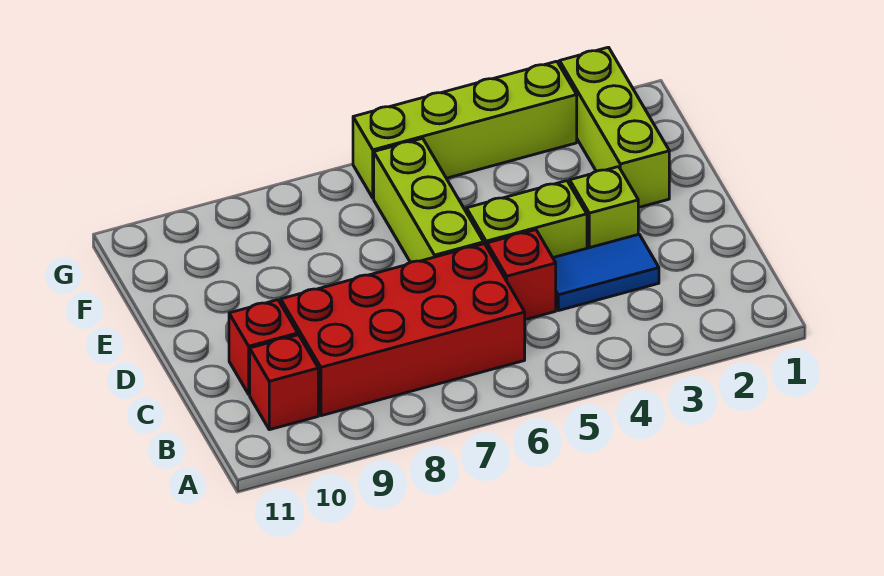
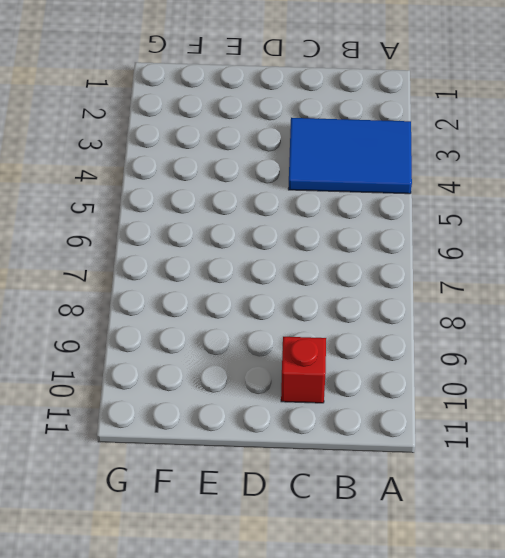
blue tile A3:C4 level 1 -> blue tile C3:C4 level 1
none -> red brick B6:C9 level 1
none -> red brick B10 level 1

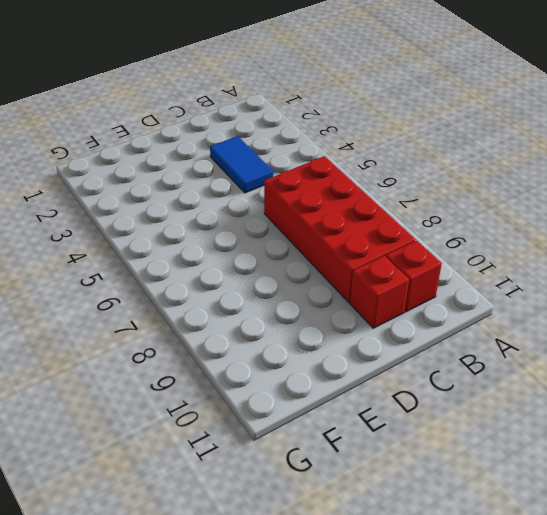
none -> red brick C5 level 1
none -> lime brick D3 level 1

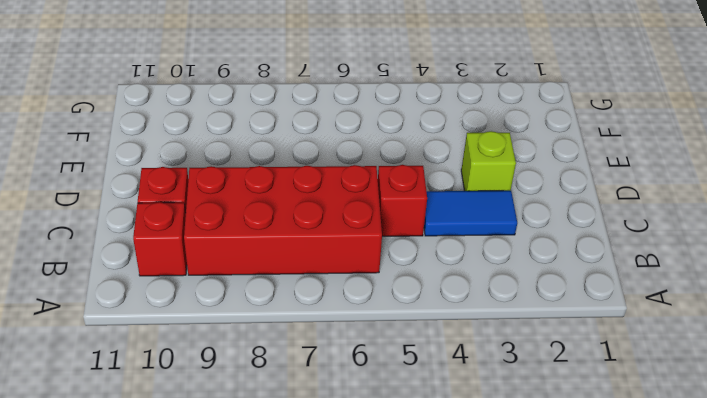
none -> lime brick D4:D5 level 1
none -> lime brick D6:F6 level 1

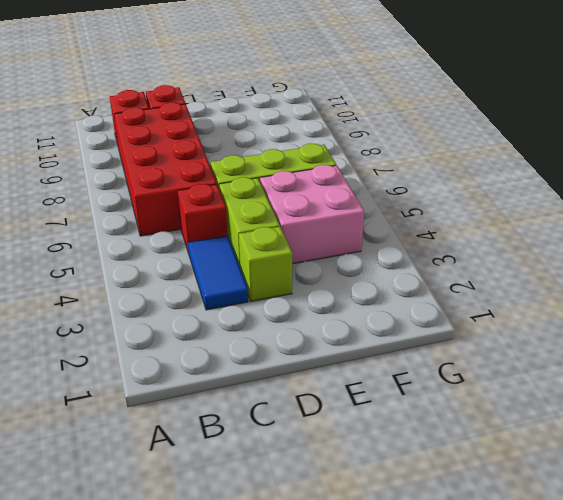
pink brick E4:F5 level 1 -> none
none -> lime brick E2:G2 level 1
none -> lime brick G3:G6 level 1

